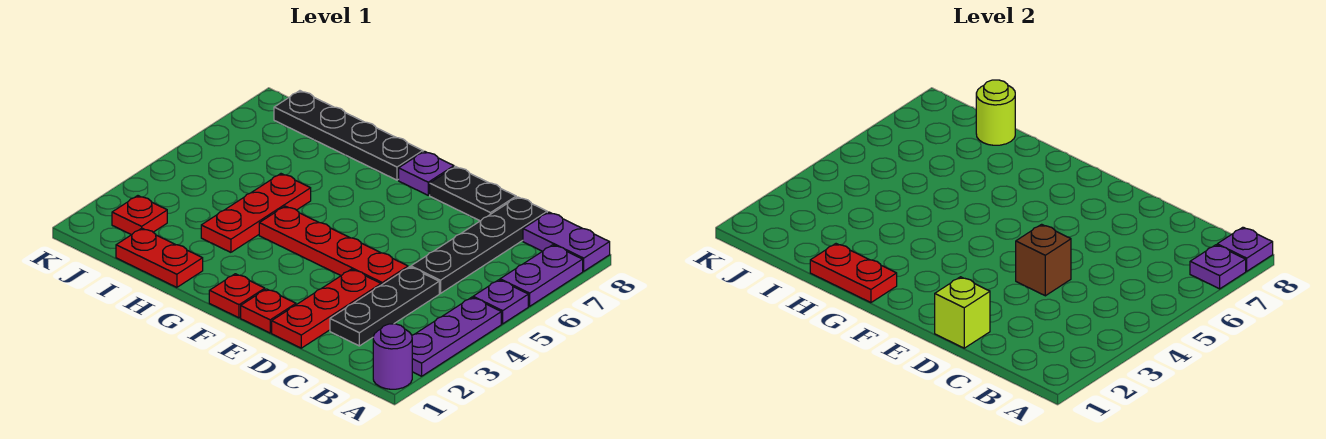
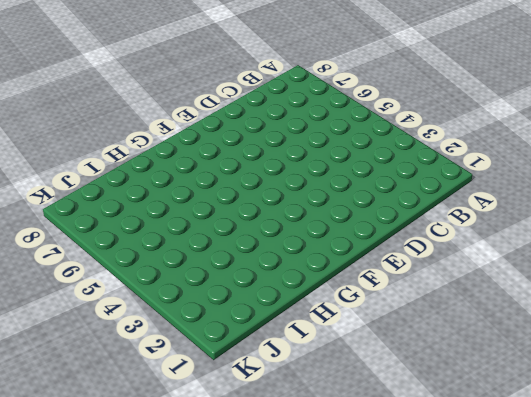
none -> purple round brick A1 level 1
none -> purple plate A2:A4 level 1
none -> purple plate A5 level 1

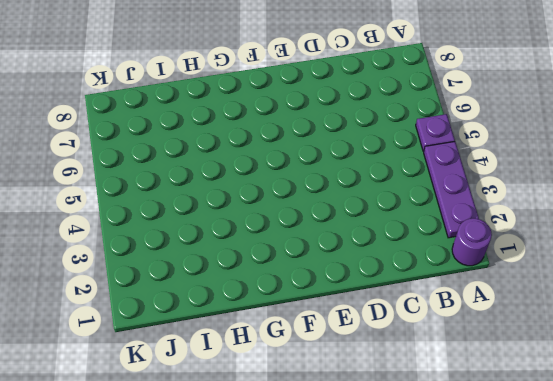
none -> purple plate A6:A7 level 1
none -> purple plate A8:B8 level 1
none -> black plate C2:C4 level 1

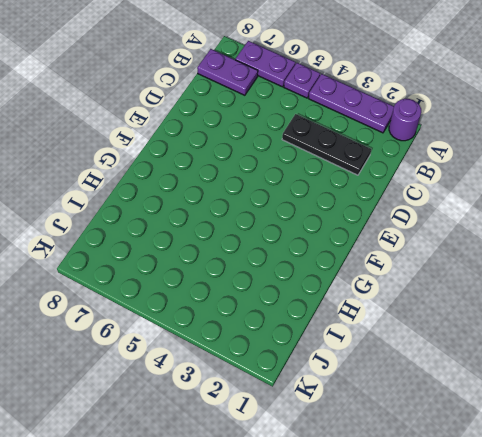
purple plate B7:B8 level 1 -> purple plate A8:B8 level 1
none -> black plate C5:C8 level 1
none -> red plate D1:D3 level 1
none -> red plate D4:G4 level 1

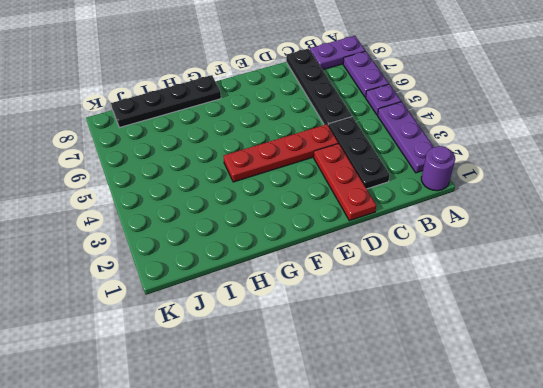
none -> black plate D8:E8 level 1
none -> red plate E1 level 1
none -> red plate F1 level 1

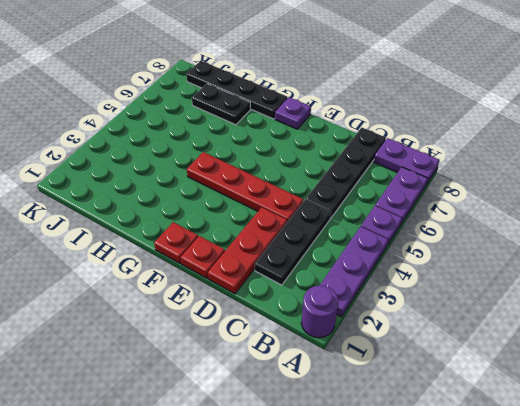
black plate H7:I7 level 1 -> black plate D8:E8 level 1
none -> red plate H1:I1 level 1
none -> red plate H3:H5 level 1
none -> red plate J2 level 1

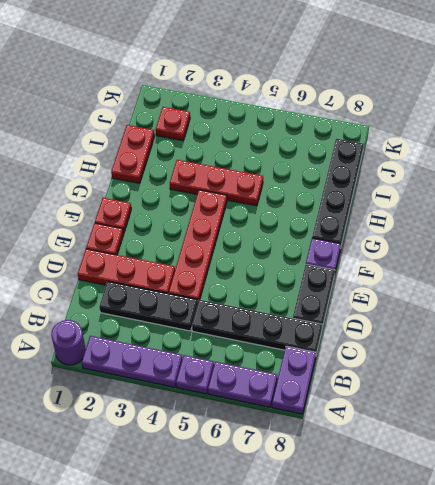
none -> purple plate A7 level 2
none -> purple plate A8 level 2
none -> lime brick D1 level 2

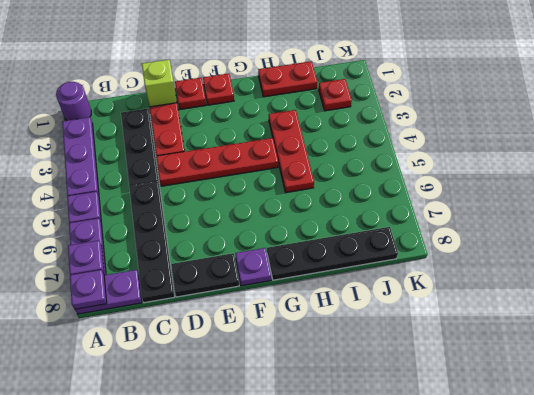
none -> brown brick D4 level 2
none -> red plate G1:H1 level 2
none -> lime round brick I8 level 2

